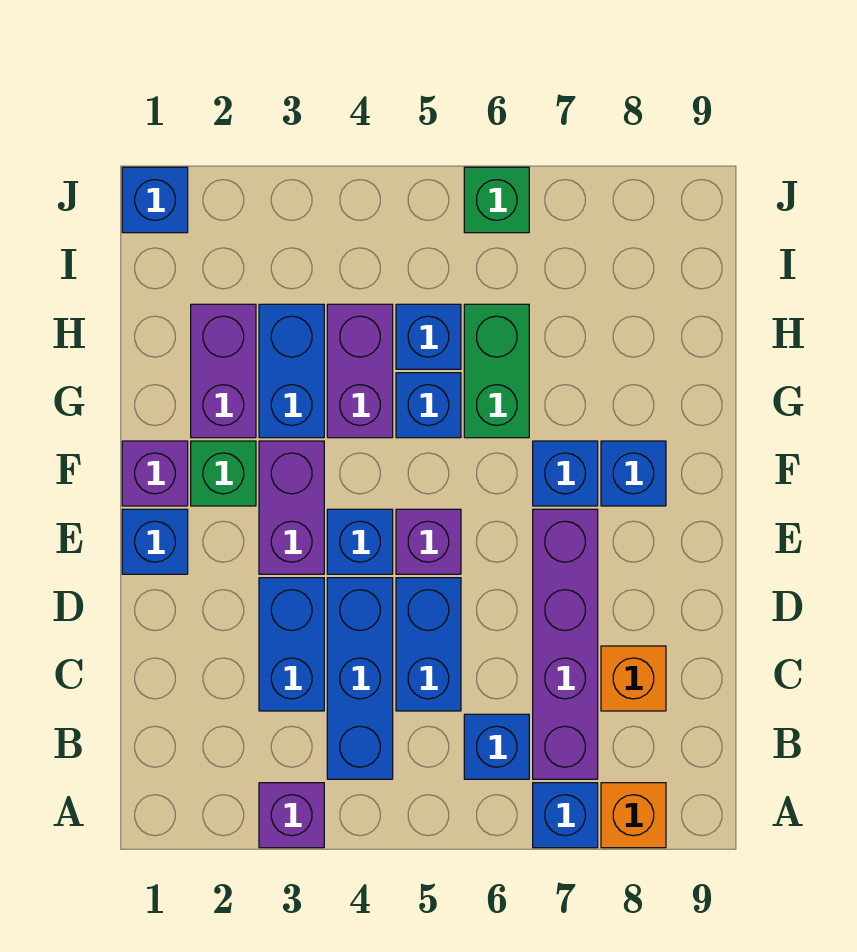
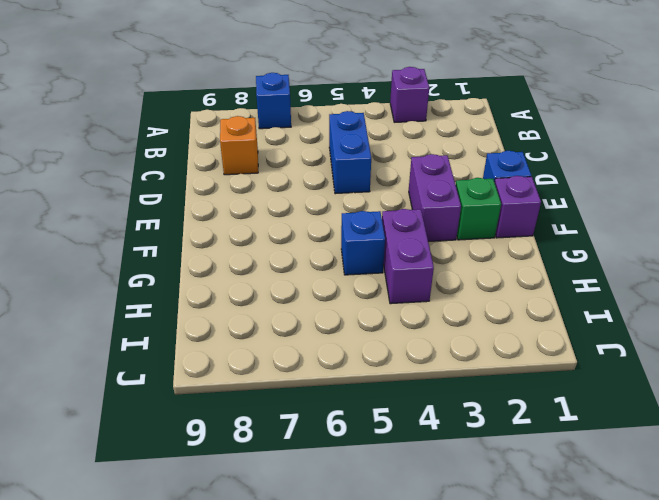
none -> orange brick A8 level 1
none -> blue brick B4:D4 level 1
none -> blue brick B6 level 1

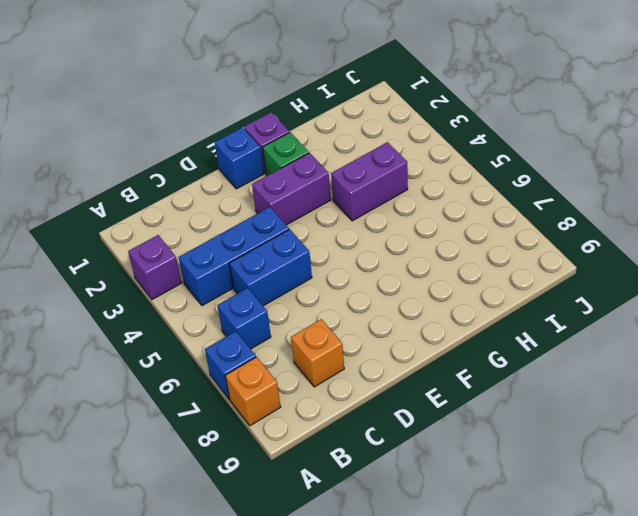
none -> purple brick B7:E7 level 1
none -> blue brick C3:D3 level 1
none -> blue brick E4 level 1

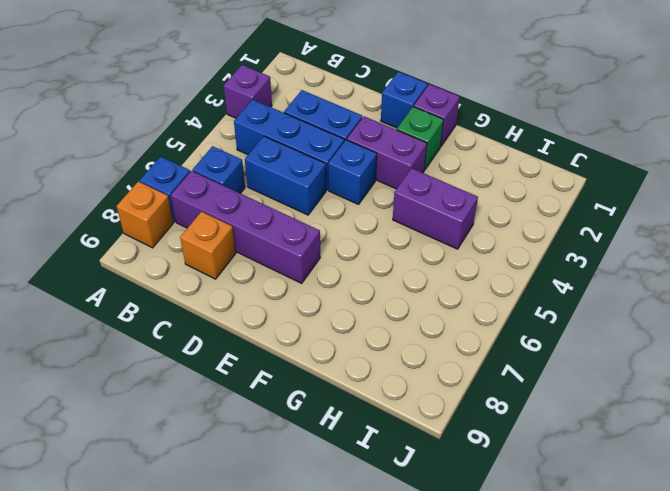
none -> purple brick E5 level 1
none -> blue brick F7 level 1
none -> blue brick F8 level 1

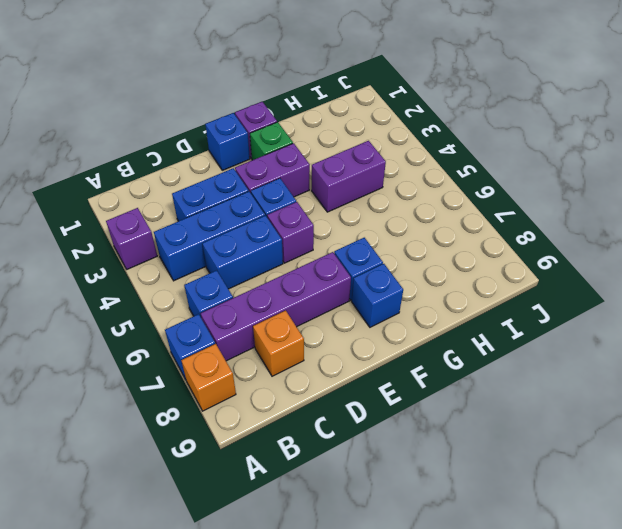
none -> purple brick G2:H2 level 1
none -> blue brick G3:H3 level 1
none -> blue brick G5 level 1

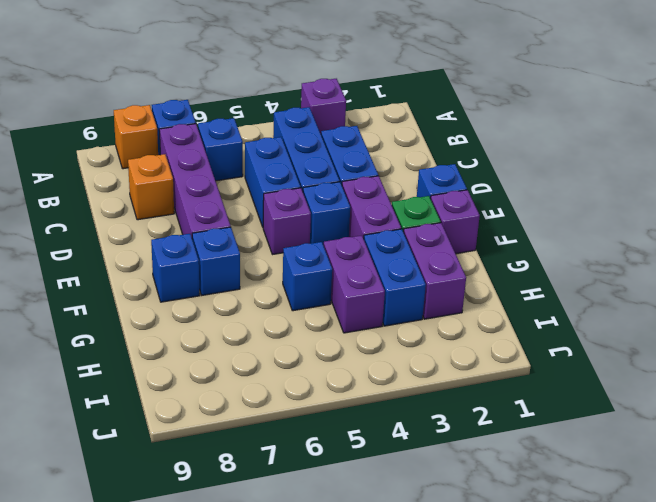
none -> green brick G6:H6 level 1
none -> blue brick H5 level 1
none -> blue brick J1 level 1

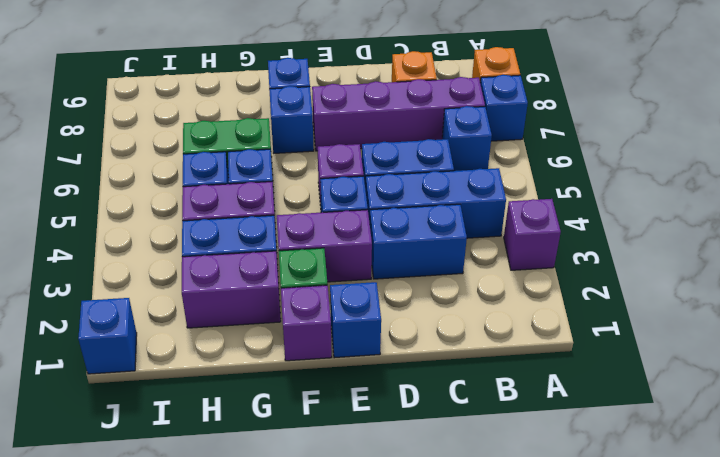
none -> green brick J6 level 1

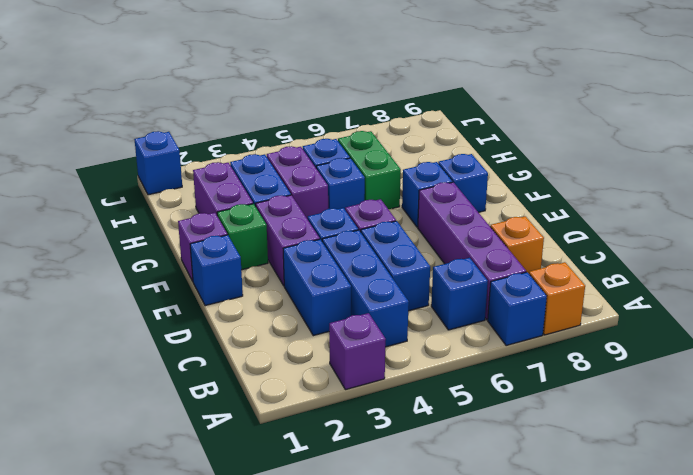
none -> green brick J6 level 1

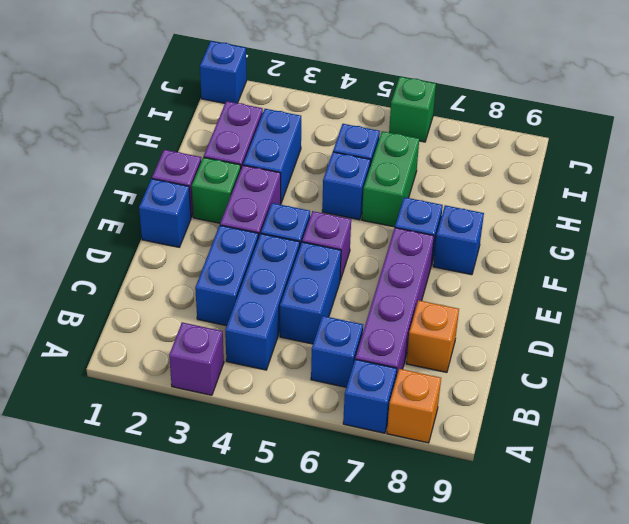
none -> purple brick G4:H4 level 1

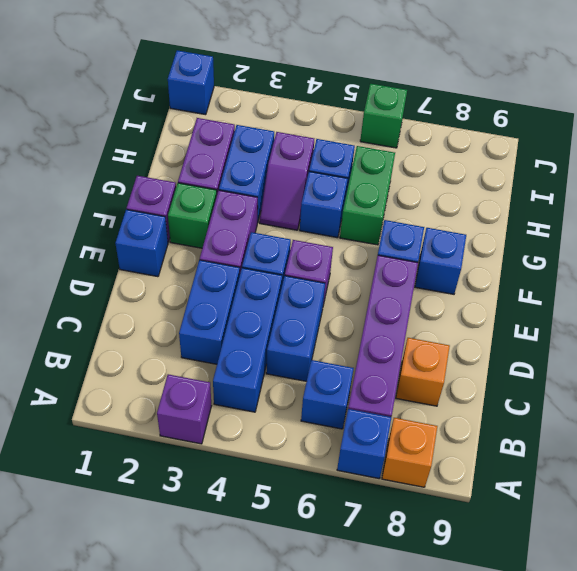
purple slope G4:H4 level 1 top H -> purple brick G4:H4 level 1

